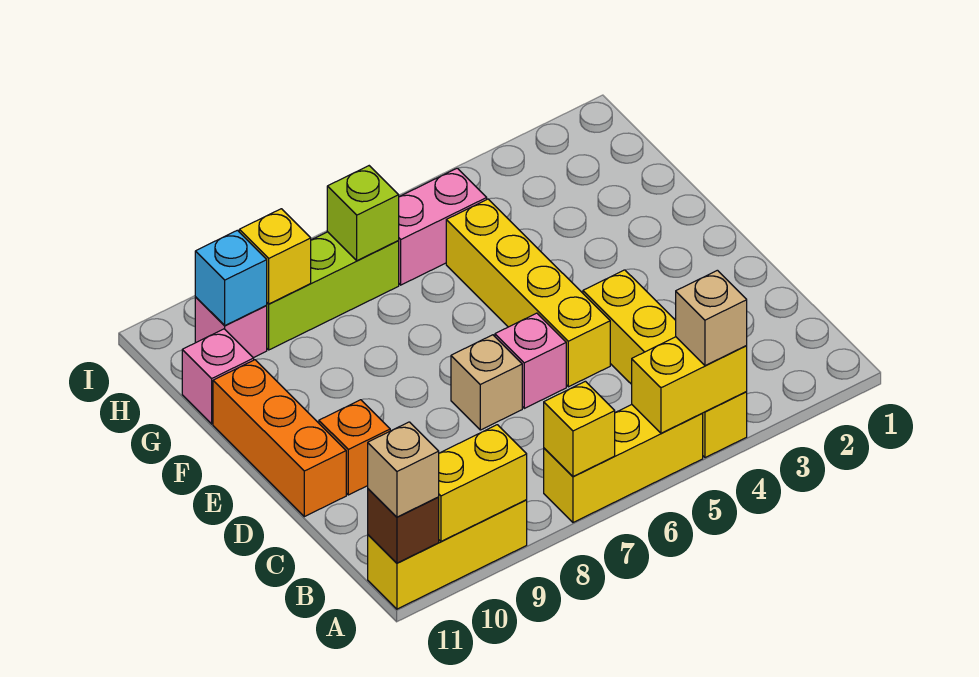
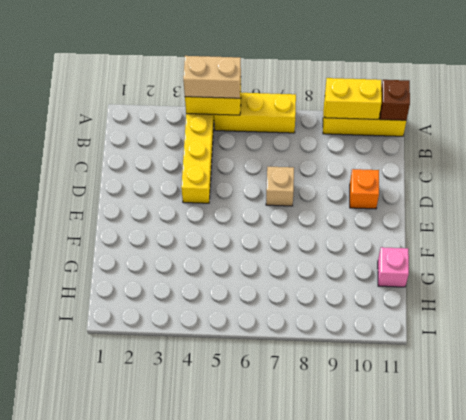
tan brick A4:A5 level 3 -> tan brick A4 level 3
none -> yellow brick D5:G5 level 1
none -> pink brick D6 level 1
none -> orange brick D11:F11 level 1

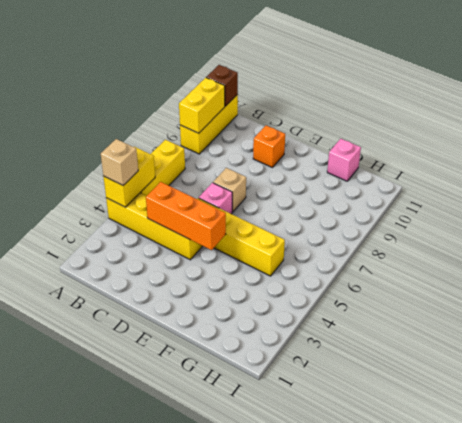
orange brick C4:E4 level 2 -> orange brick D11:F11 level 1
none -> pink brick H5:H6 level 1
none -> lime brick H7:H9 level 1
none -> pink brick H10 level 1

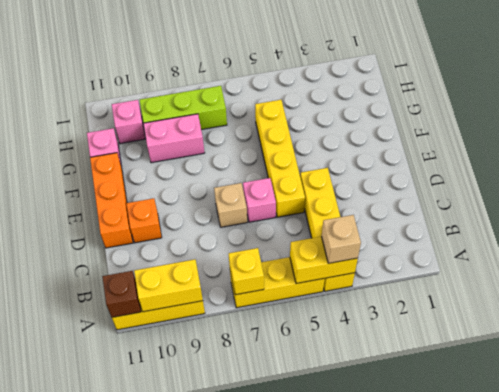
pink brick G8:G9 level 1 -> pink brick H5:H6 level 1
none -> lime brick H7 level 2
none -> yellow brick H9 level 2
none -> cyan brick H10 level 2

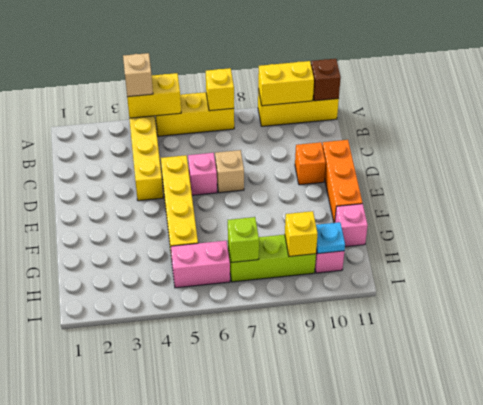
cyan plate H10 level 2 -> cyan brick H10 level 2
none -> tan brick A11 level 3

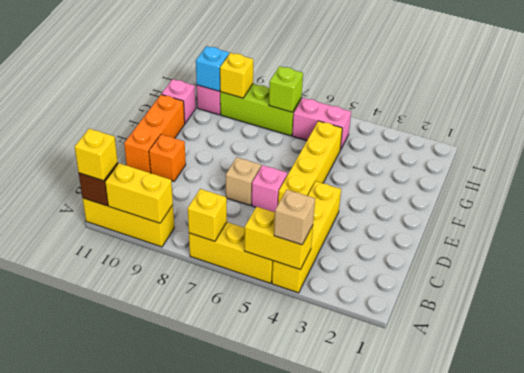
yellow brick A11 level 3 -> tan brick A11 level 3

